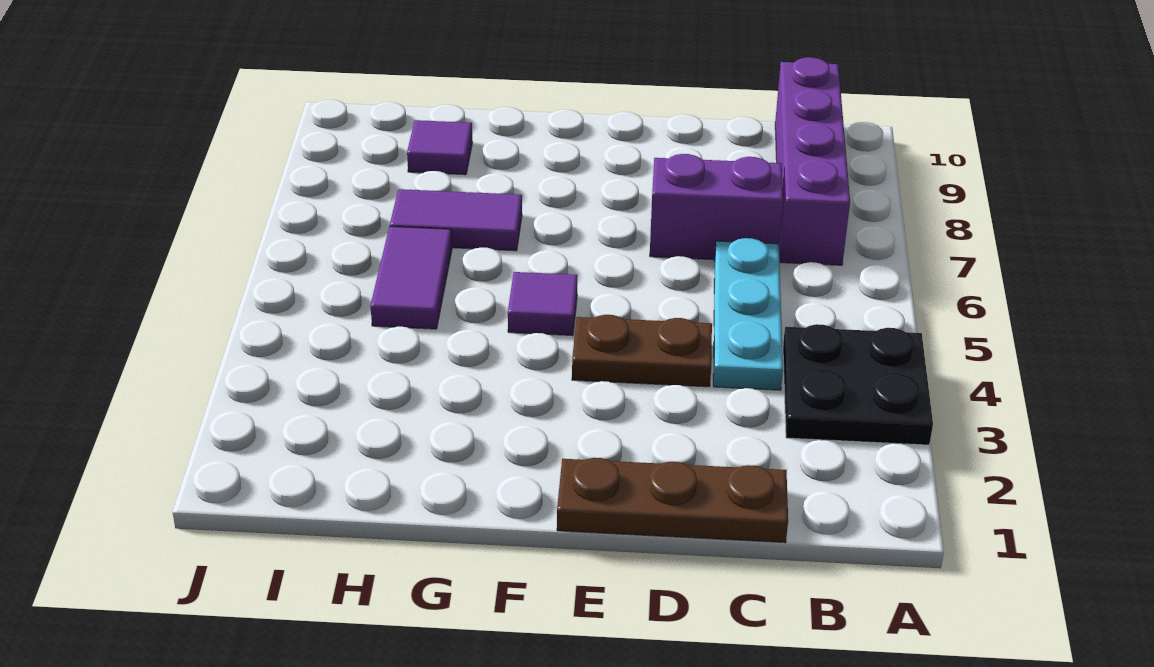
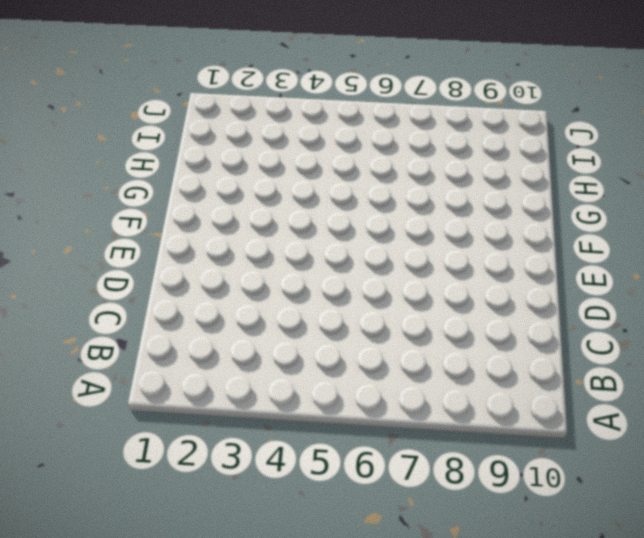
none -> black plate A3:B4 level 1
none -> purple brick B7:B10 level 1

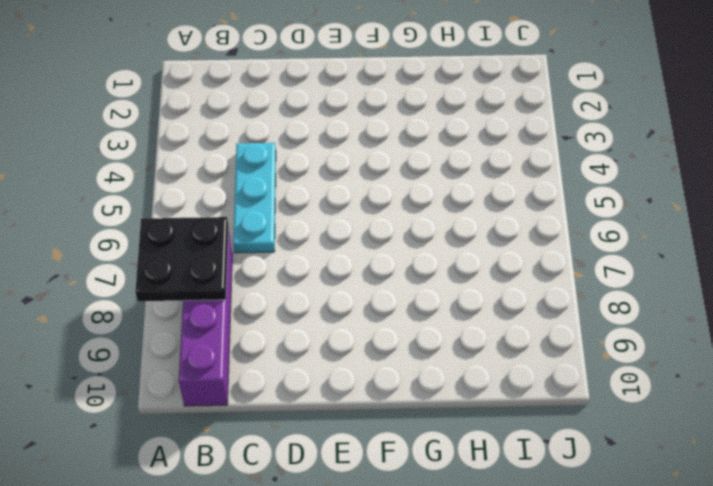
black plate A7:B8 level 2 -> black plate A3:B4 level 1
none -> brown plate C1:E1 level 1
none -> purple brick C7:D7 level 1

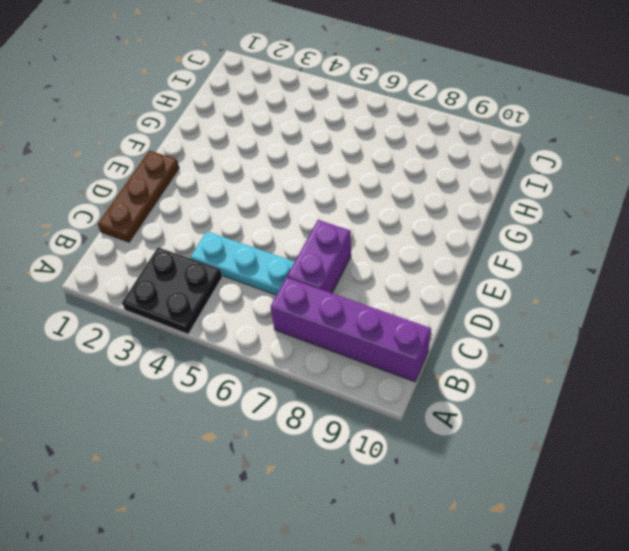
none -> brown plate D4:E4 level 1
none -> purple tile F5 level 1

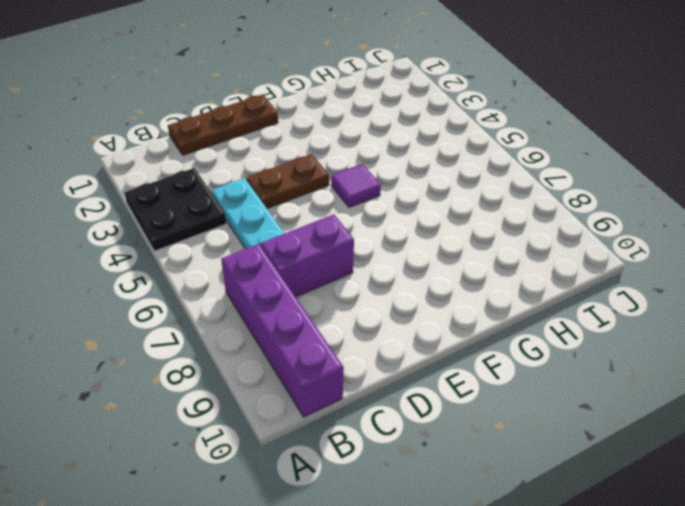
none -> purple tile G7:H7 level 1
none -> purple tile H5:H6 level 1

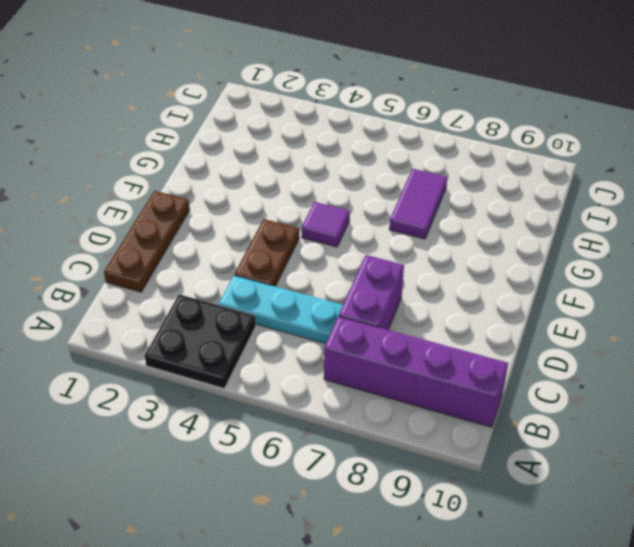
none -> purple tile H5:H6 level 1
none -> purple tile H9 level 1

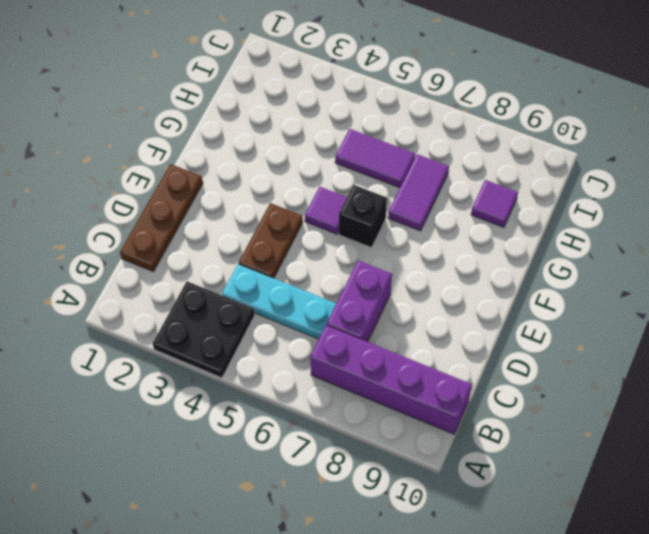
black brick F6 level 1 -> none

